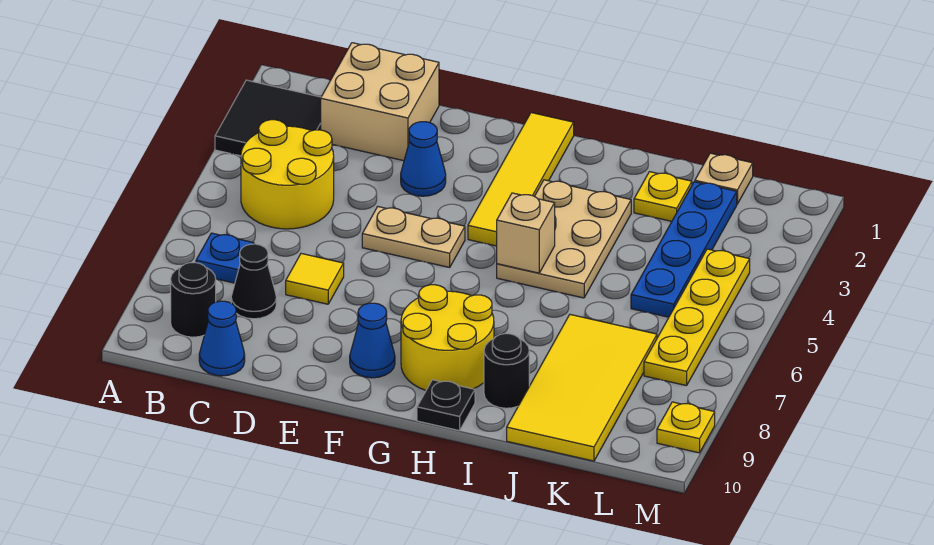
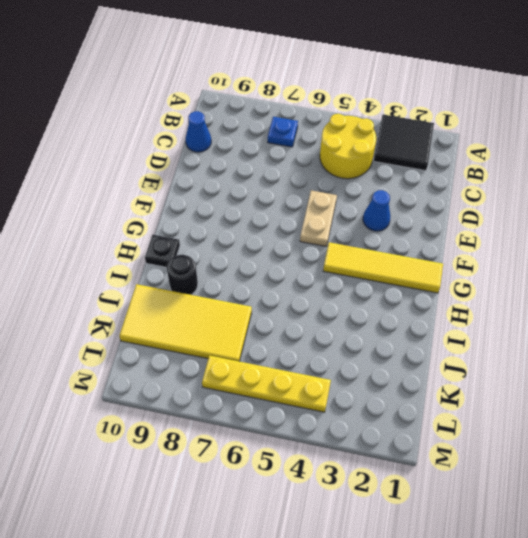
none -> black round brick B9 level 1
none -> tan brick C1:D2 level 1
none -> black cone C8 level 1

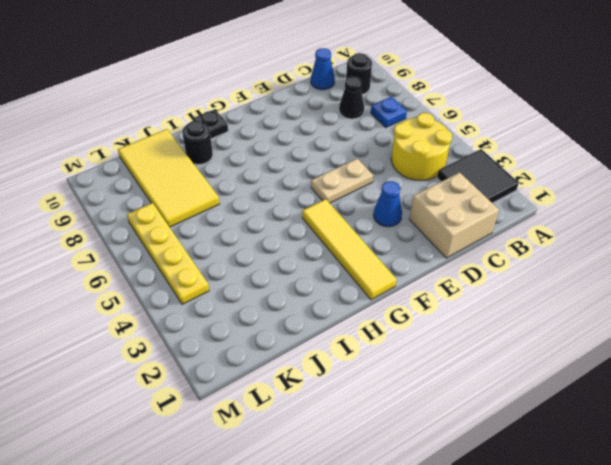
none -> yellow tile D7 level 1
none -> blue cone F9 level 1
none -> yellow round brick G8:H9 level 1

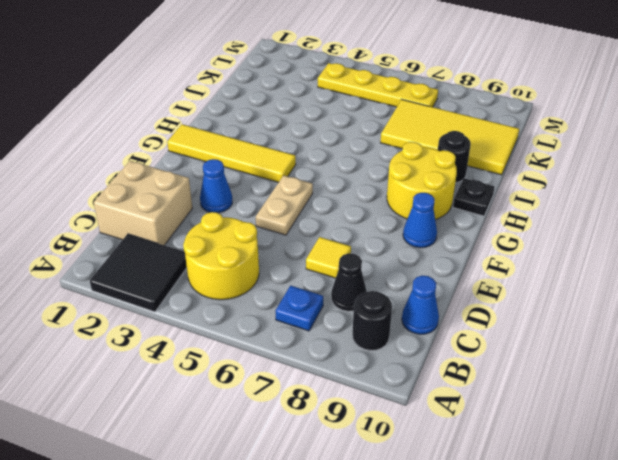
none -> tan plate H3:I5 level 1
none -> yellow plate J2 level 1
none -> tan plate K1 level 1

